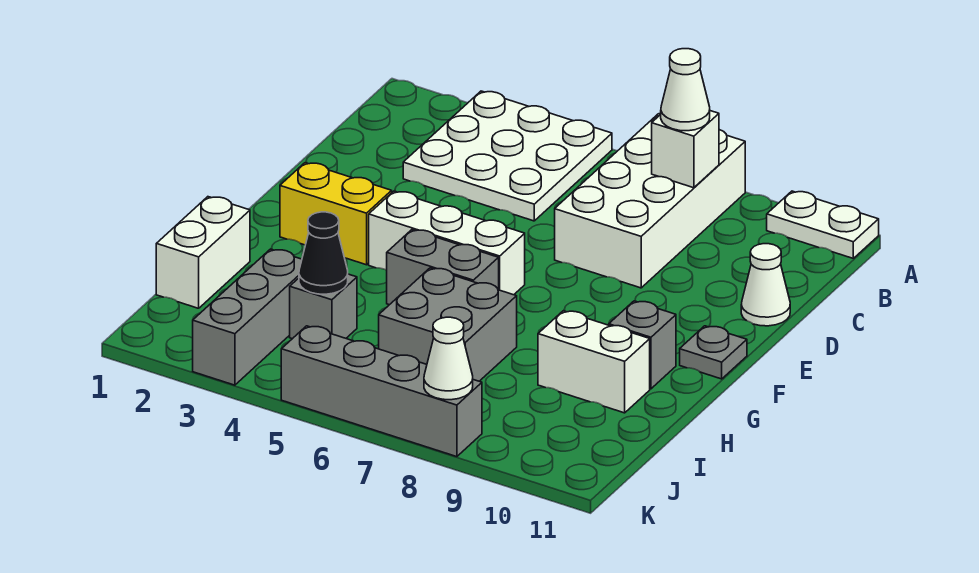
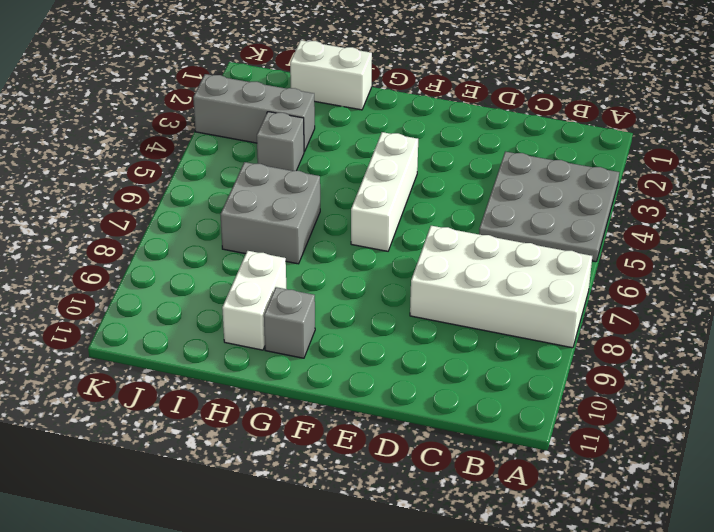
grey plate A3:C5 level 1 -> white plate A3:C5 level 1
none -> white plate A10:A11 level 1
none -> white cone D11 level 1
none -> yellow brick F2:F3 level 1

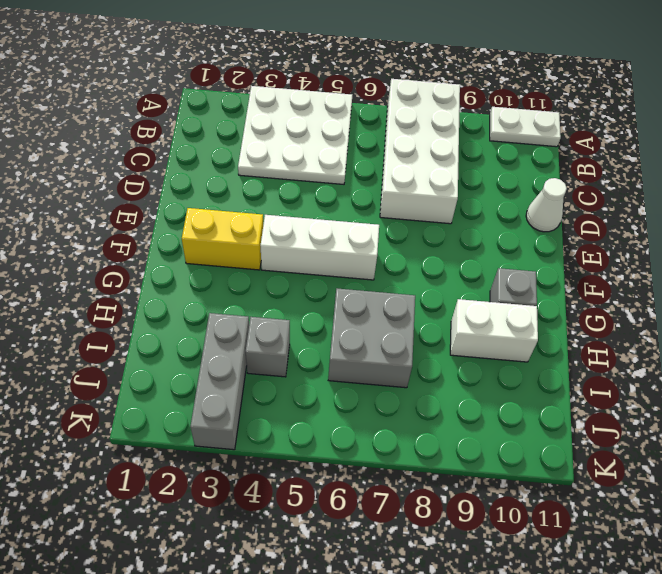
none -> grey plate F11 level 1
none -> grey brick G5:G6 level 1
none -> white brick H1:I1 level 1

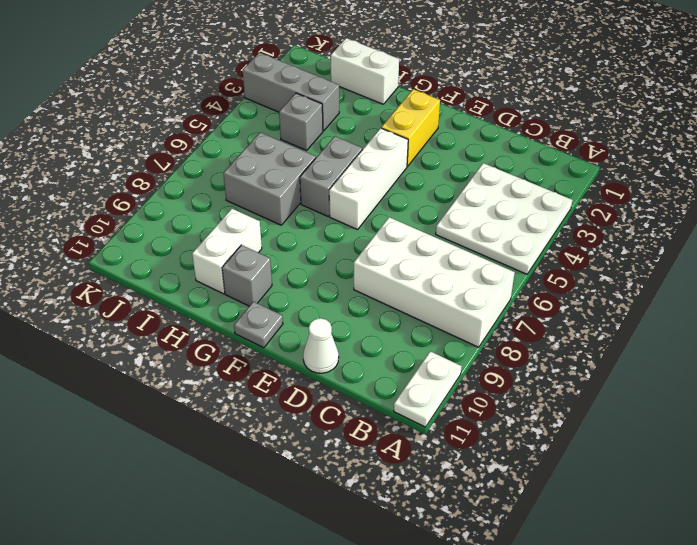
none -> grey brick K5:K8 level 1
none -> white brick B8 level 2
none -> black cone I4 level 2

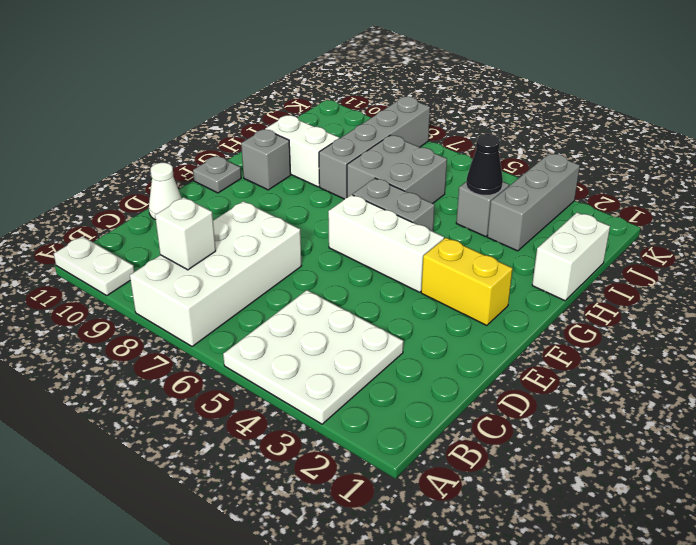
grey brick H8:K8 level 1 -> grey brick K5:K8 level 1
none -> white cone K8 level 2
none -> white cone B8 level 3

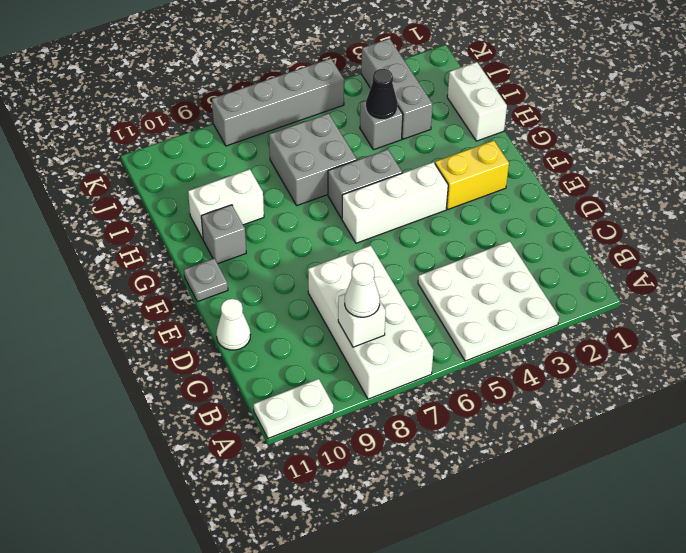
none -> white cone K8 level 2

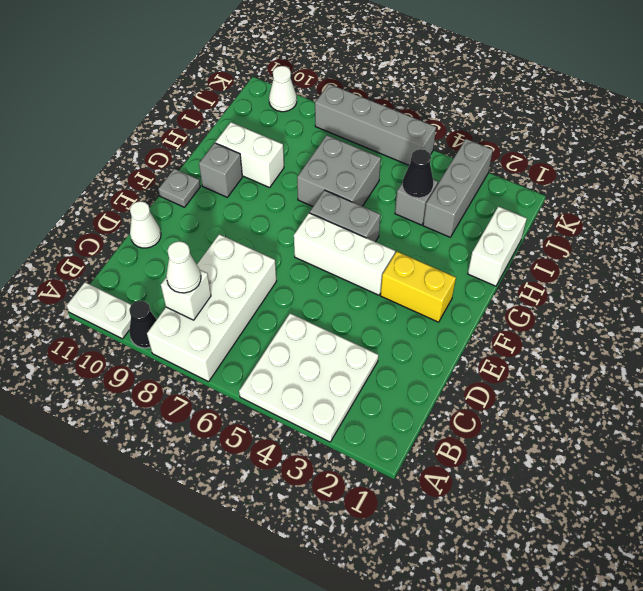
black cone A9 level 1 -> none
white cone K10 level 1 -> white cone K8 level 2

